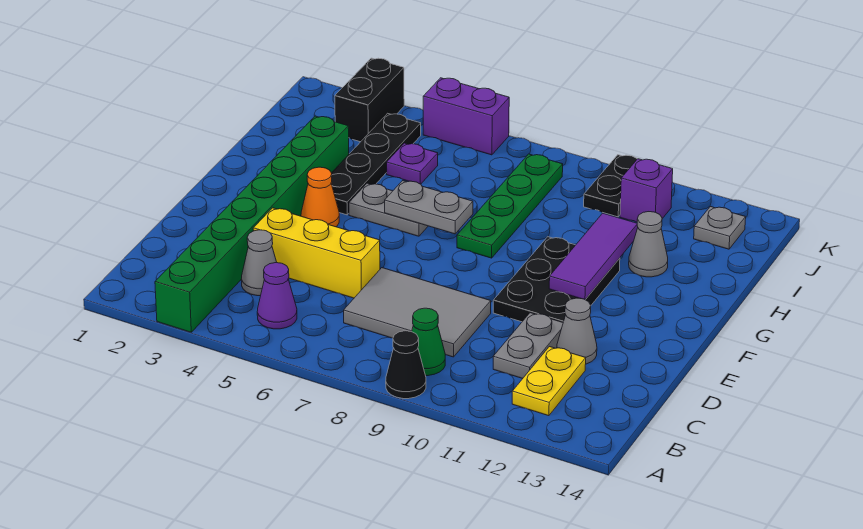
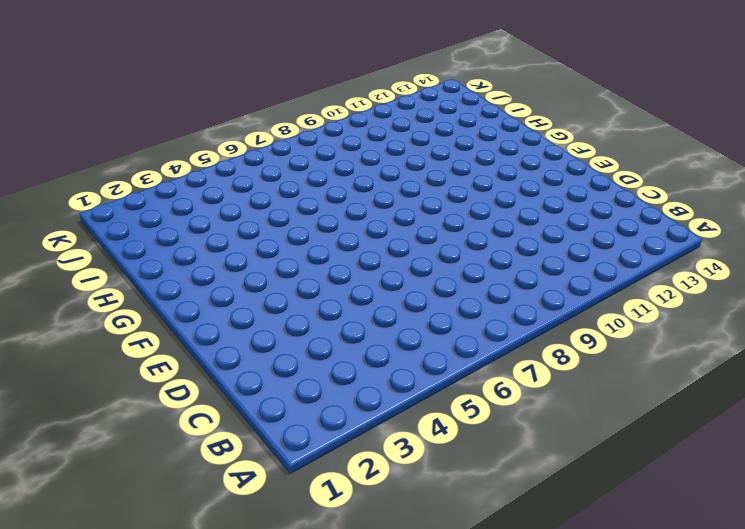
none -> green brick A3:H3 level 1
none -> black cone A9 level 1
none -> purple cone B5 level 1

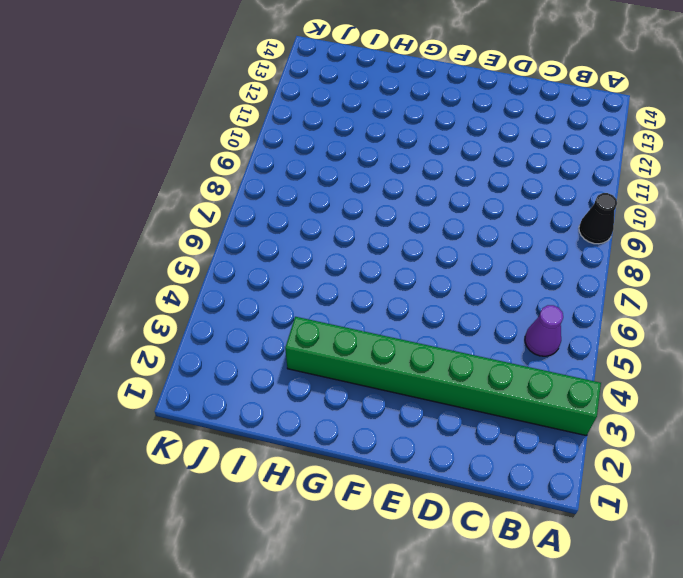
none -> green cone B9 level 1
none -> yellow plate B12:C12 level 1
none -> grey cone C4 level 1

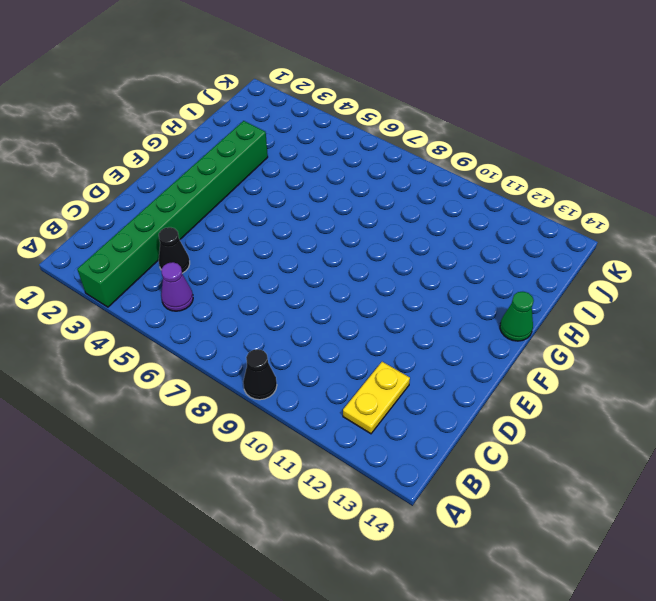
black cone C4 level 1 -> grey cone C4 level 1
green cone G14 level 1 -> green cone B9 level 1
none -> grey tile C7:D9 level 1
none -> grey plate C11:D11 level 1
none -> yellow brick D4:D6 level 1

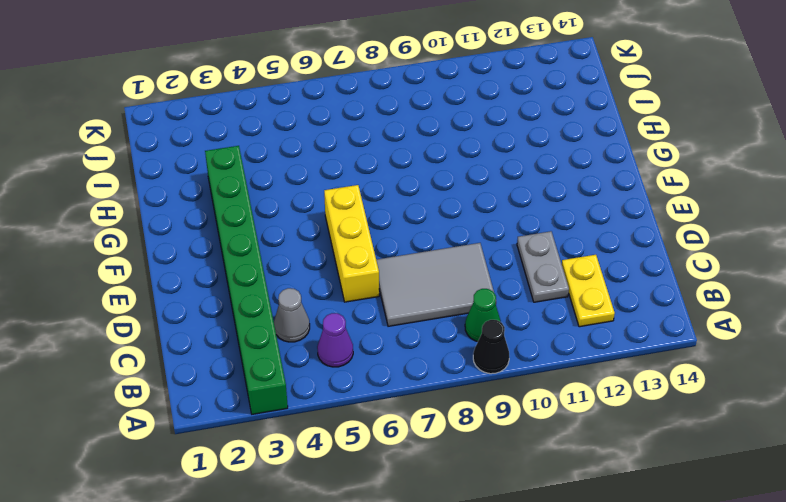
yellow brick D6:F6 level 1 -> yellow brick D4:D6 level 1
none -> grey cone D12 level 1
none -> black plate E10:G11 level 1
none -> orange cone F4 level 1

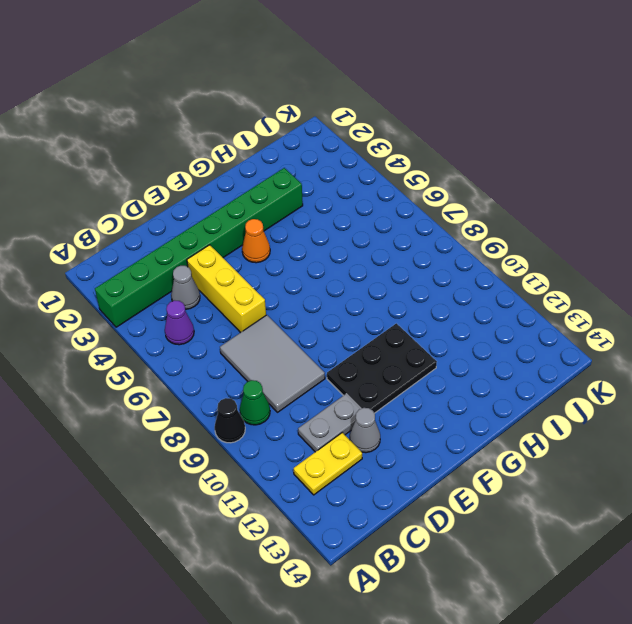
none -> black plate G4:J4 level 1
none -> grey plate G5:G6 level 1
none -> green plate G8:J8 level 1

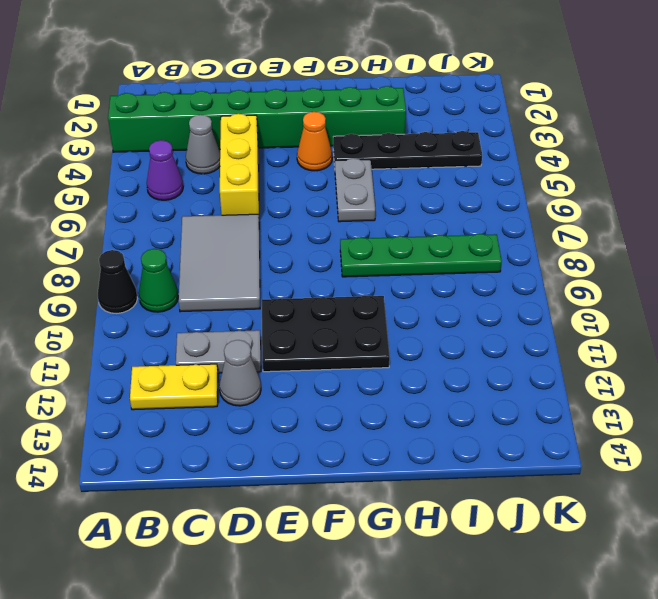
none -> grey cone H12 level 1
none -> purple plate I5 level 1
none -> black brick J3:K3 level 1

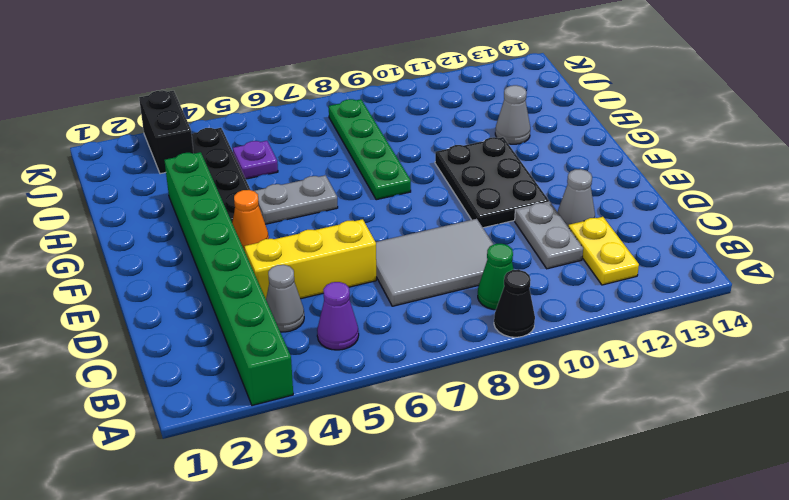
none -> black plate J10:K10 level 1
none -> purple brick J11 level 1
none -> grey plate J13 level 1

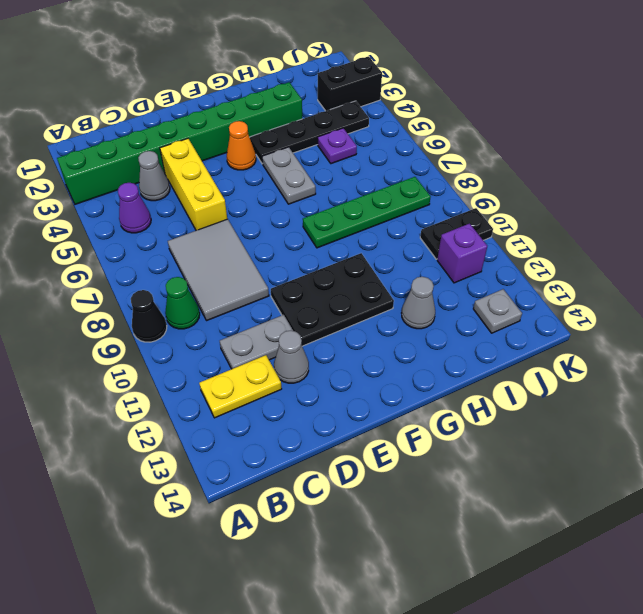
none -> purple brick K5:K6 level 1
none -> purple tile F11:H11 level 2
none -> grey plate G6:G7 level 2

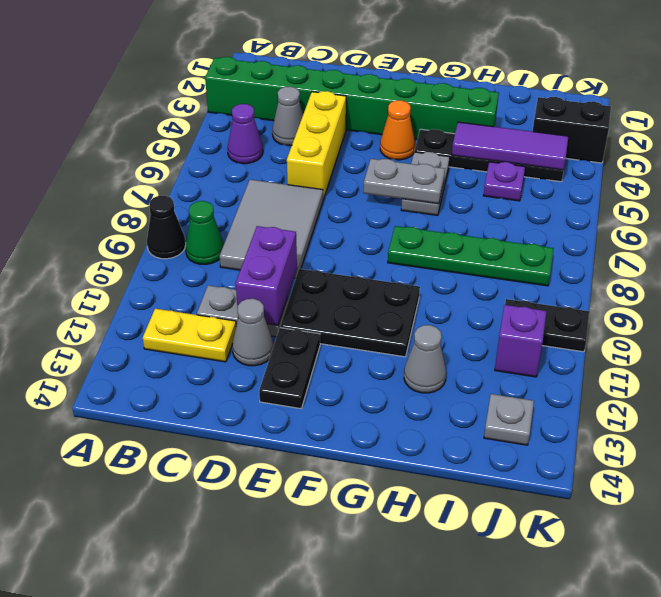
purple brick D10:D11 level 2 -> purple brick K5:K6 level 1
black plate E12:E13 level 1 -> none
grey plate F6:G6 level 2 -> grey plate G6:G7 level 2
purple tile H4:J4 level 2 -> purple tile F11:H11 level 2

